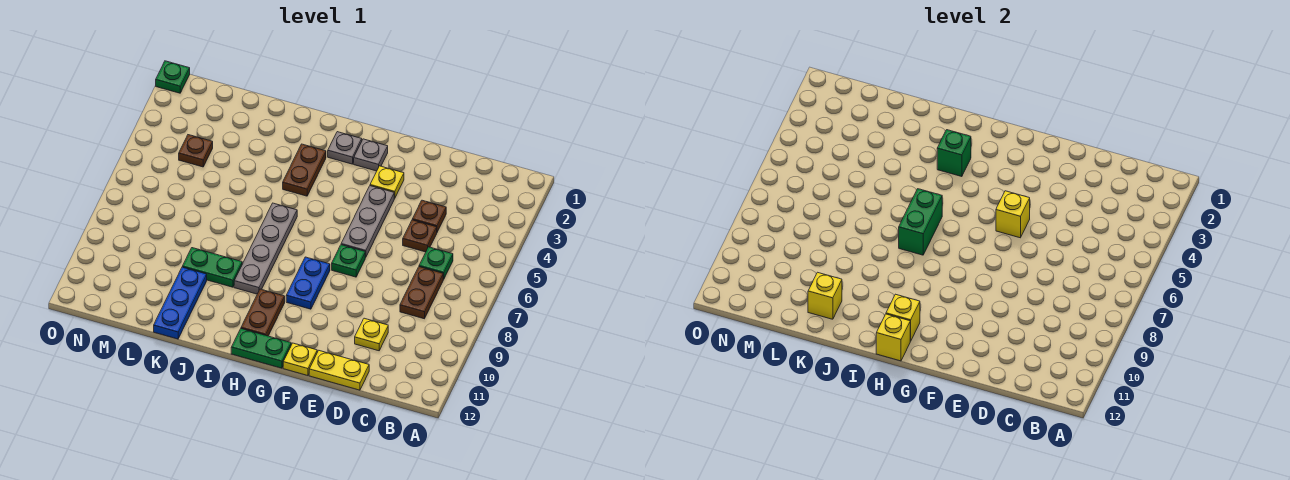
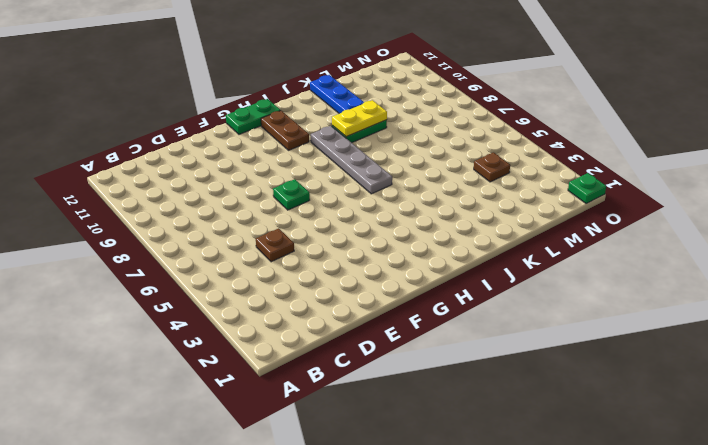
yellow plate J9:K9 level 2 -> yellow plate D12:E12 level 1
none -> green plate C6 level 1
none -> brown plate C7:C8 level 1
none -> brown plate D4 level 1

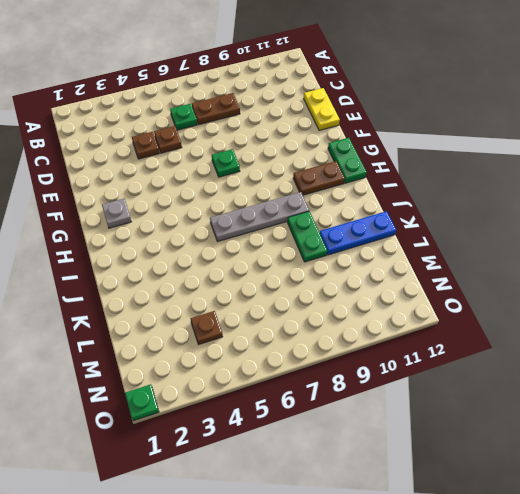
none -> yellow plate D10 level 1
none -> yellow plate F3 level 1
none -> grey plate F4:F6 level 1

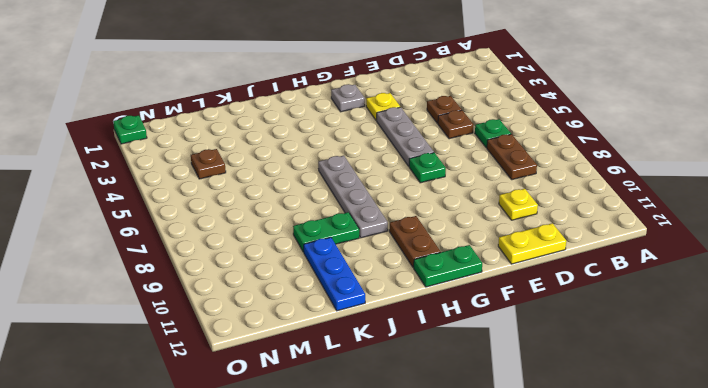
none -> yellow plate F12 level 1
none -> blue plate G8:G9 level 1
none -> grey plate H2 level 1

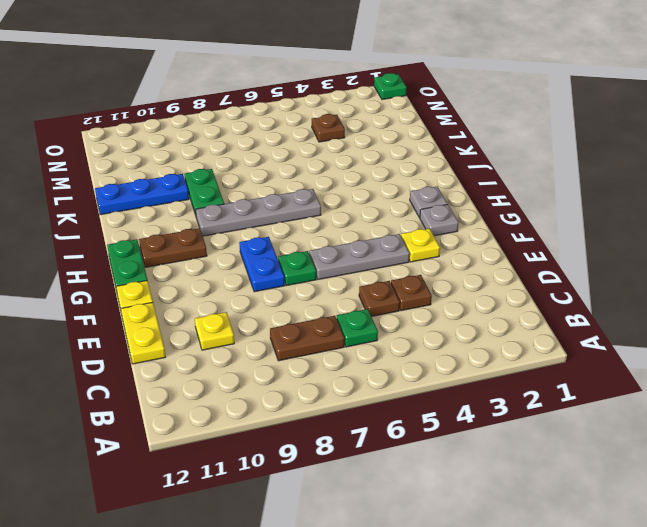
blue plate F8:G8 level 1 -> blue plate G8:G9 level 1
none -> brown plate I3:I4 level 1
none -> yellow brick F5 level 2
none -> yellow brick H11 level 2

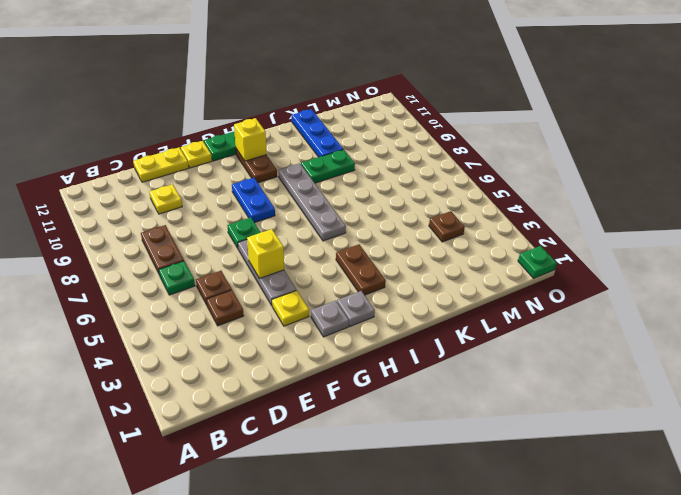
none -> yellow brick H12 level 2
none -> green brick I3 level 2
none -> green brick I6:I7 level 2

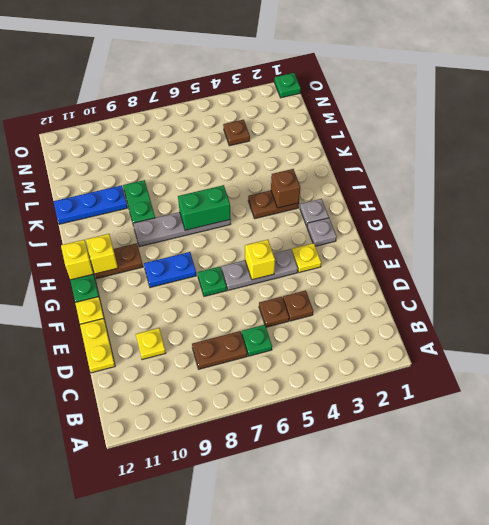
brown brick I3 level 2 -> green brick I3 level 2
none -> yellow brick K11 level 2

